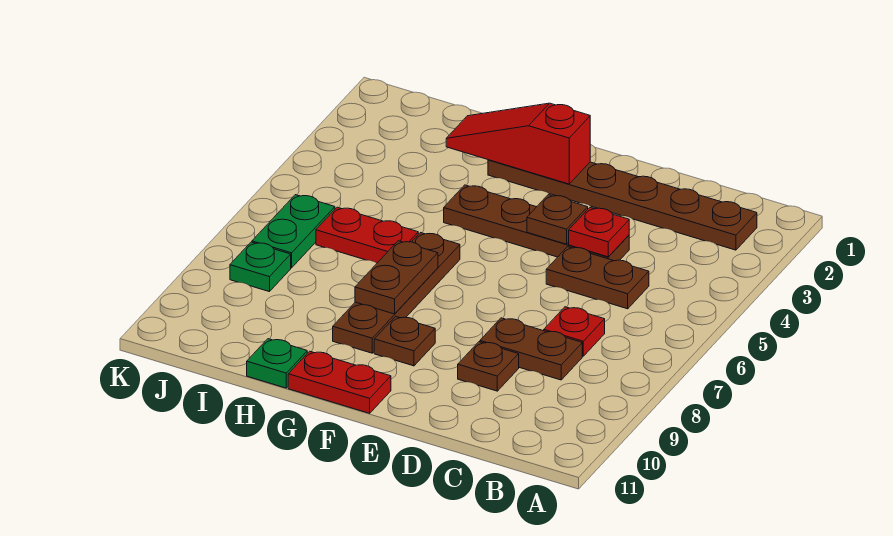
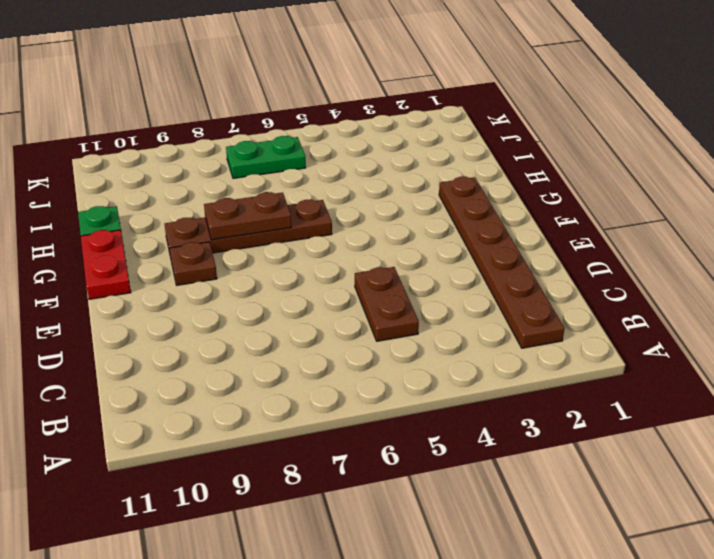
none -> red plate C7 level 1
none -> brown plate C8:D8 level 1
none -> brown plate D4:G4 level 1

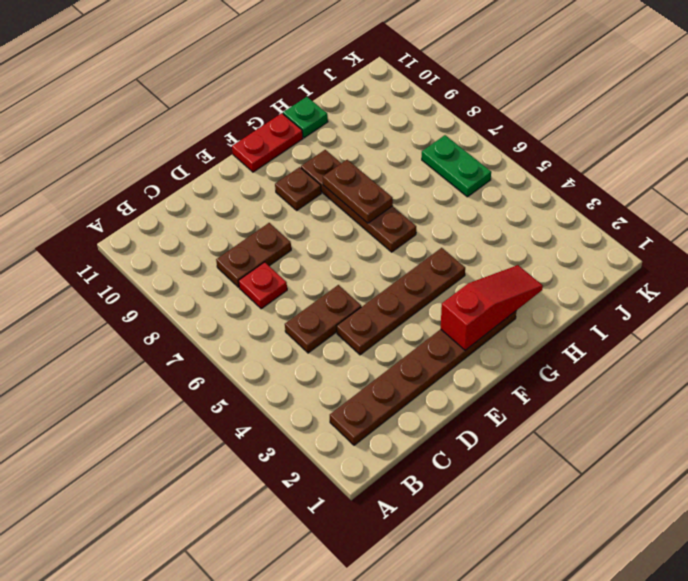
none -> brown plate D9 level 1
none -> red plate H6:I6 level 1
none -> green plate J8 level 1

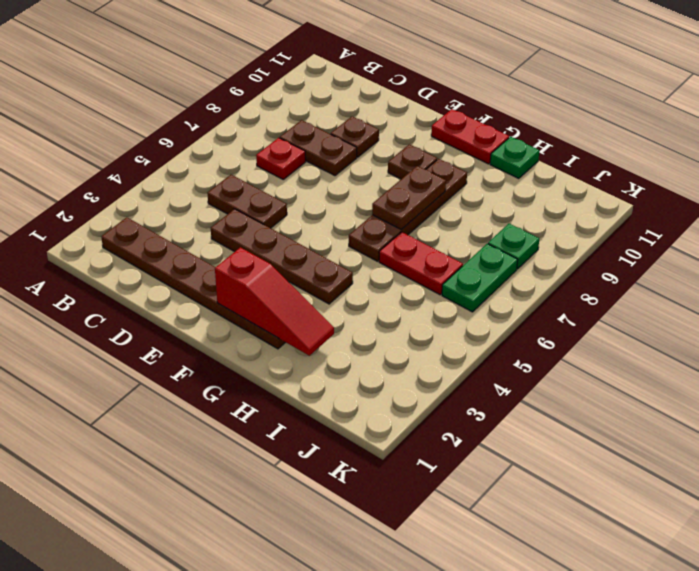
none -> red plate D4 level 2
none -> brown plate E4 level 2

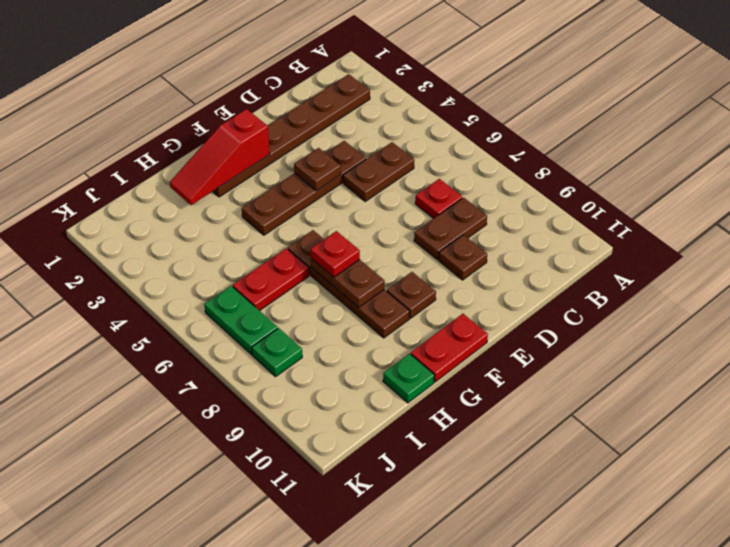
red plate G7 level 3 -> red plate D4 level 2

